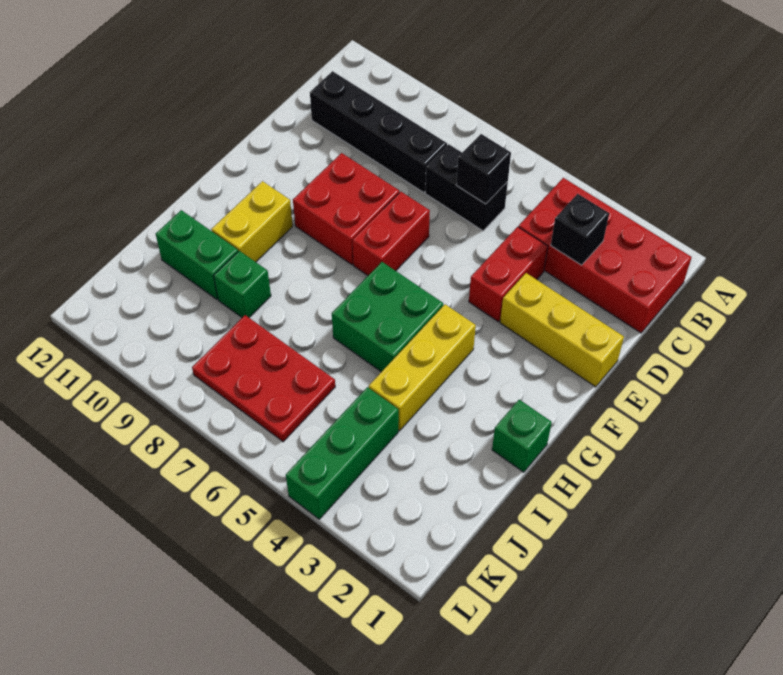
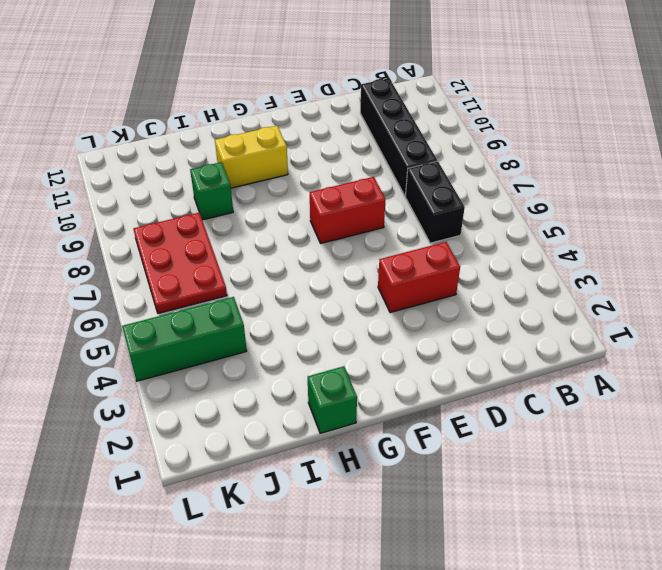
none -> red brick B1:C4 level 1
none -> yellow brick E1:E3 level 1
none -> red brick E8:F9 level 1

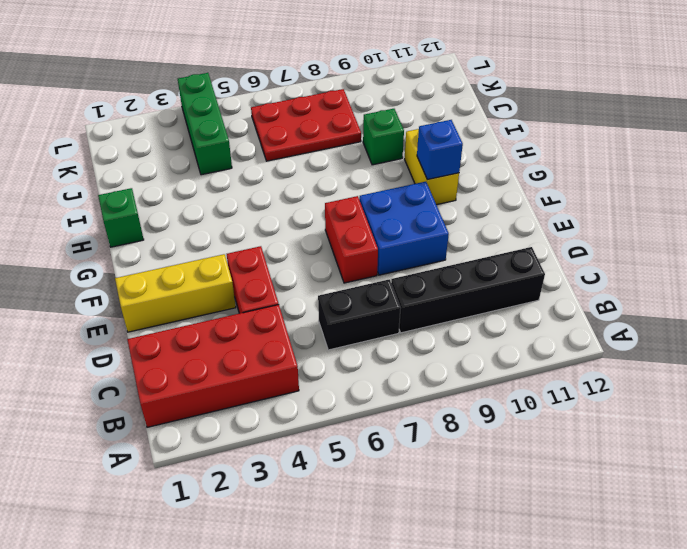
blue brick E8:F9 level 1 -> red brick E8:F9 level 1
blue brick G10 level 2 -> none
none -> yellow brick G4:I4 level 1
none -> green brick G5:H6 level 1
none -> green brick I10:I11 level 1

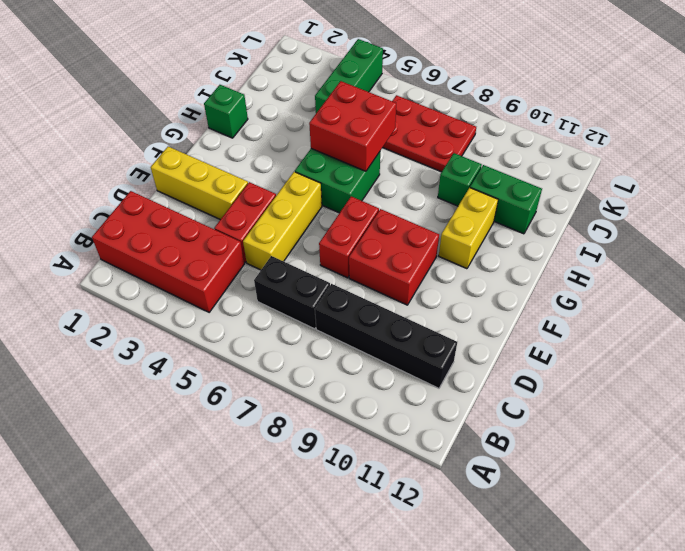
yellow brick D5:F5 level 1 -> yellow brick G4:I4 level 1
red brick H5:I6 level 2 -> none
none -> black brick C3 level 2
none -> black brick C6 level 2

